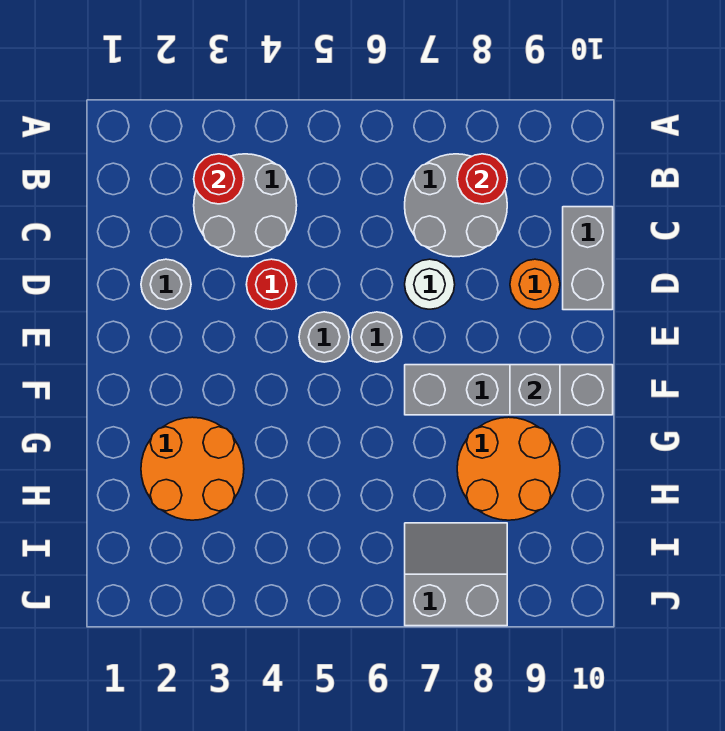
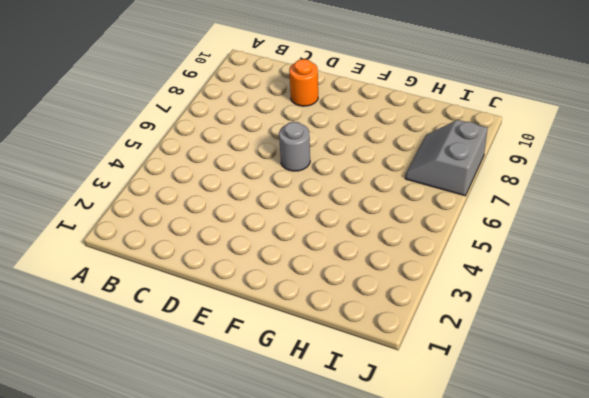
none -> grey round brick B3:C4 level 1
none -> grey round brick B7:C8 level 1
none -> grey brick C10:D10 level 1

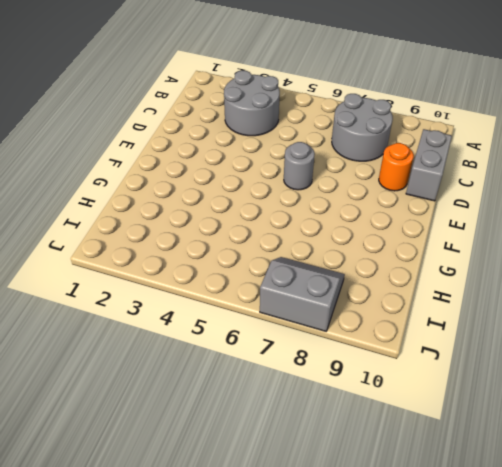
none -> grey round brick D2 level 1
none -> red round brick D4 level 1
none -> white round brick D7 level 1

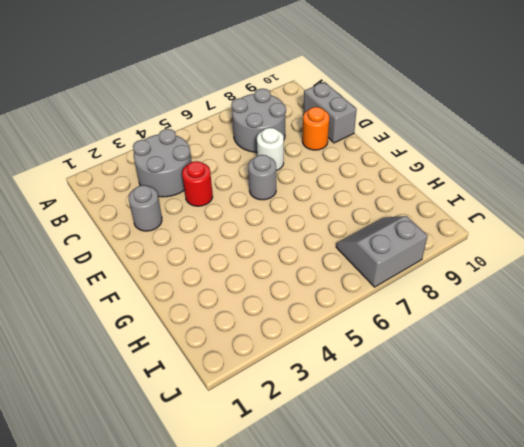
none -> grey round brick E5 level 1
none -> grey brick F7:F10 level 1
none -> orange round brick G2:H3 level 1

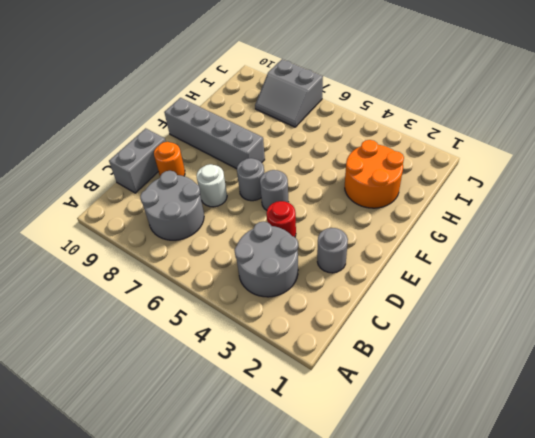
none -> orange round brick G8:H9 level 1
none -> red round brick B3 level 2
none -> red round brick B8 level 2

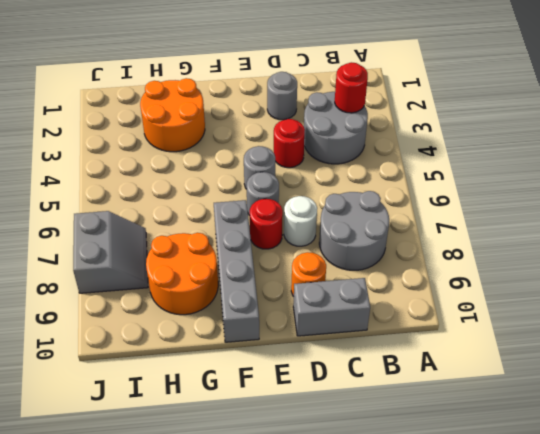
red round brick E7 level 1 -> red round brick B8 level 2
none -> grey brick F9 level 2

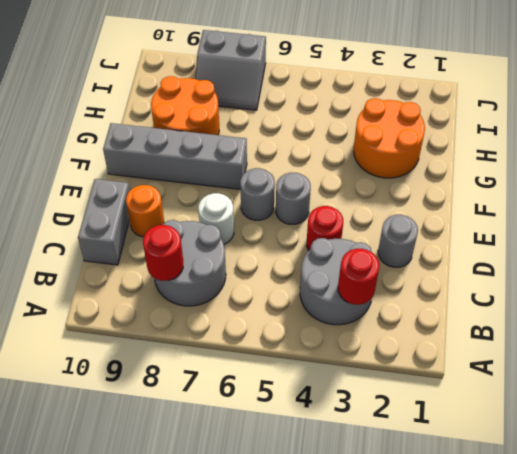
none -> grey brick F9 level 2

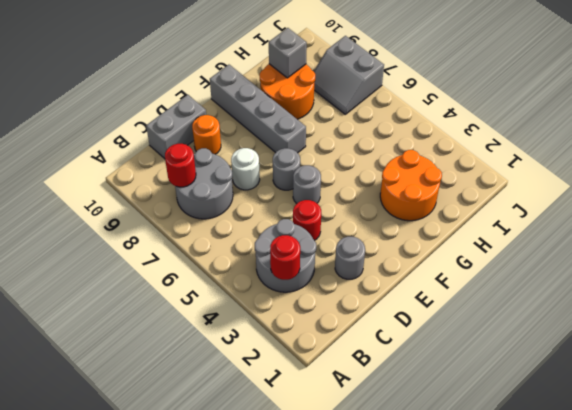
grey brick H9 level 2 -> grey brick F9 level 2

